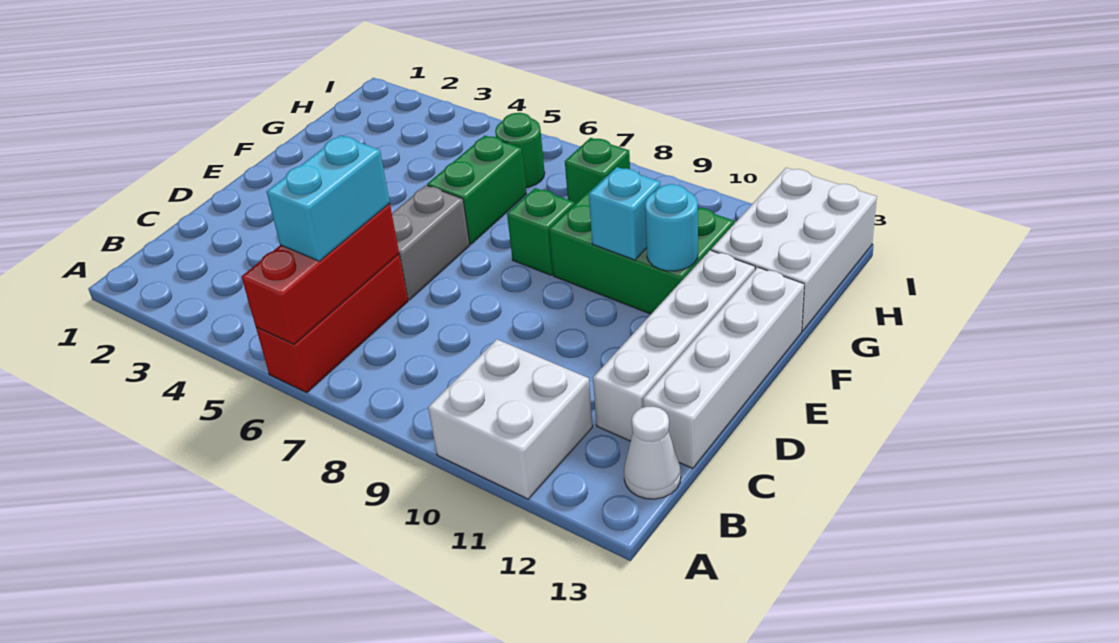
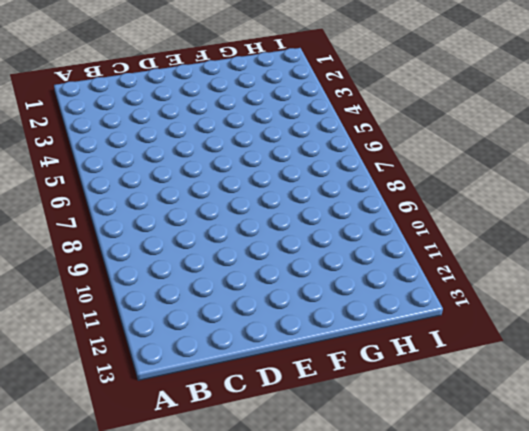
none -> red brick A6:C6 level 1
none -> white brick A10:B11 level 1
none -> white cone B13 level 1

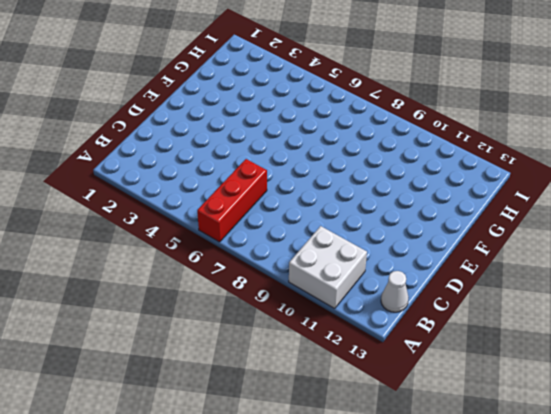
none -> white brick C12:F12 level 1
none -> white brick C13:F13 level 1
none -> grey brick D6:E6 level 1

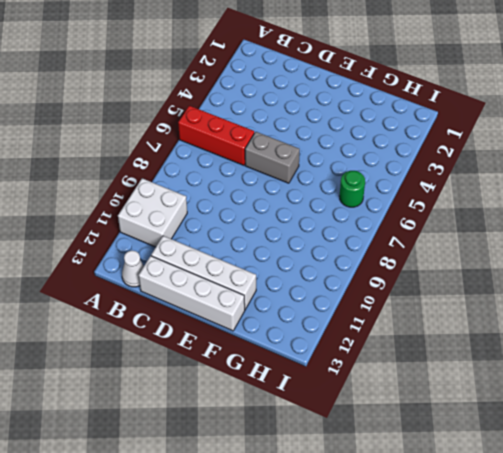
none -> green brick F6:G6 level 1
none -> green brick F8 level 1
none -> green brick F9:G11 level 1

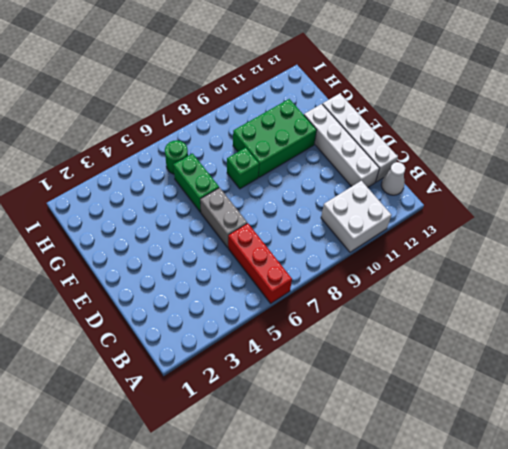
none -> white brick G12:I13 level 1
none -> green brick H8 level 1
none -> red brick A6:C6 level 2

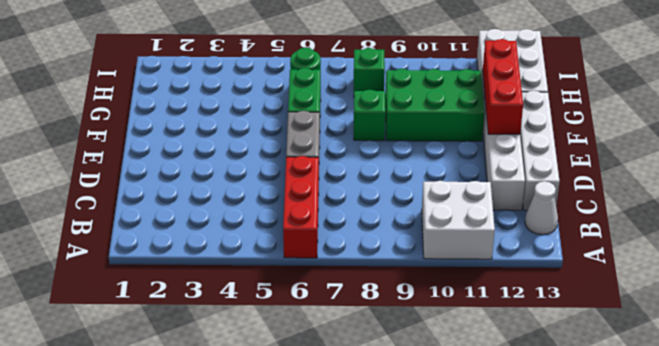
red brick E12:G12 level 2 -> red brick A6:C6 level 2
none -> cyan brick F10 level 2
none -> cyan round brick F11 level 2
none -> cyan brick B6:C6 level 3

